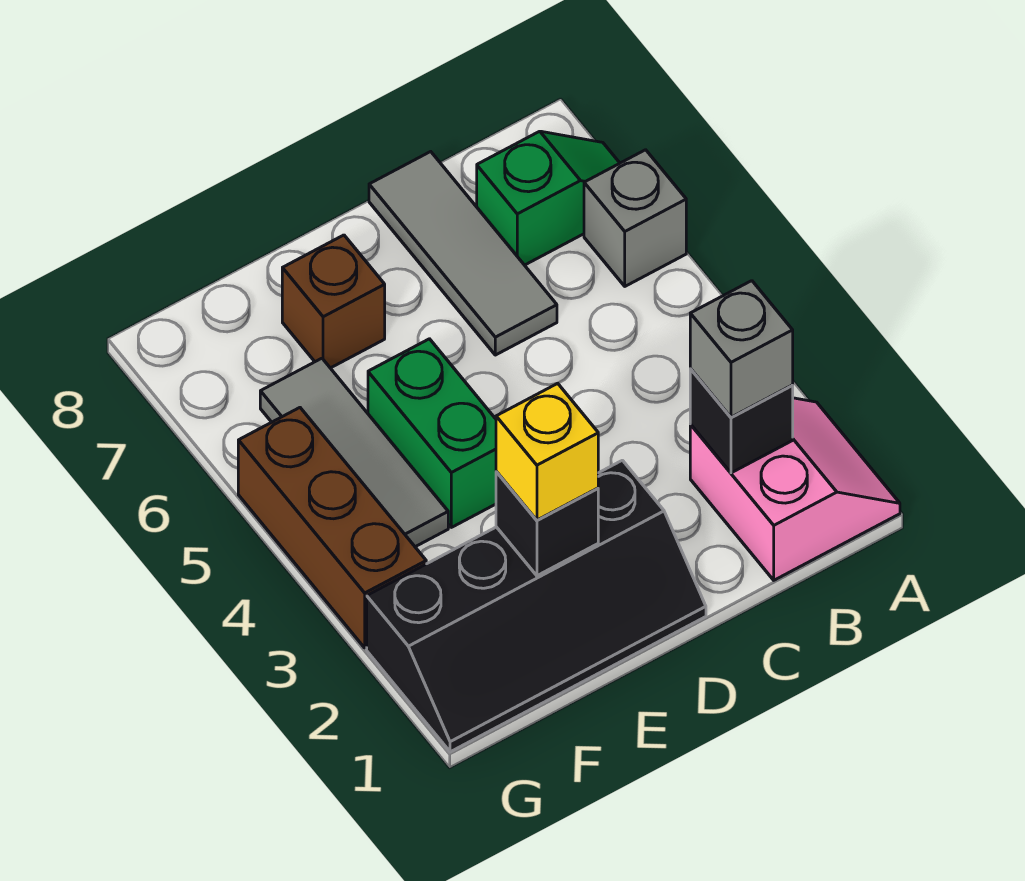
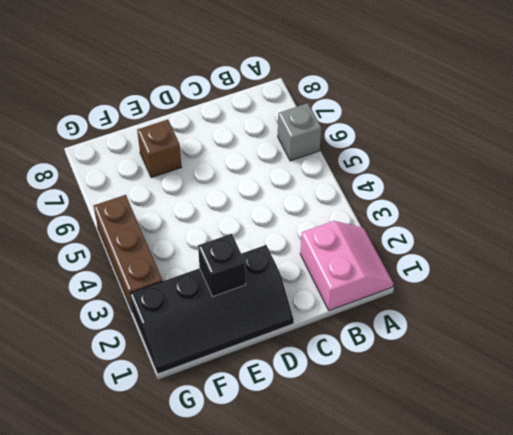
none -> green slope A7:B7 level 1 top B
none -> grey tile C6:C8 level 1
none -> green brick E4:E5 level 1

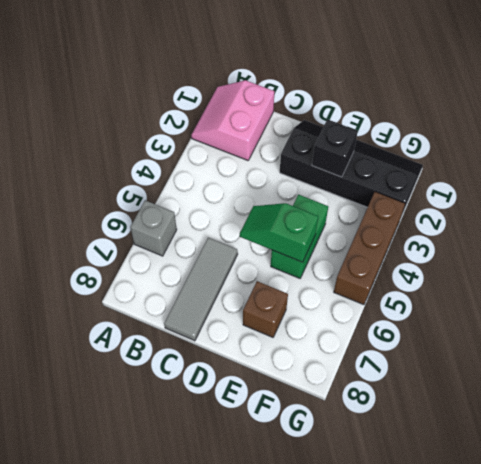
green slope D5:E5 level 2 top E -> green slope A7:B7 level 1 top B
none -> grey tile F4:F6 level 1
none -> black brick B2 level 2
none -> grey brick B2 level 3

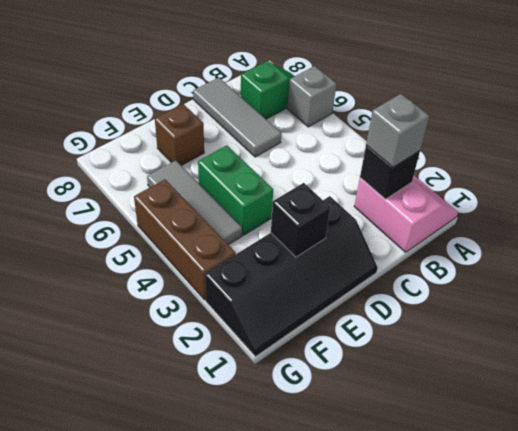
none -> yellow brick E2 level 3

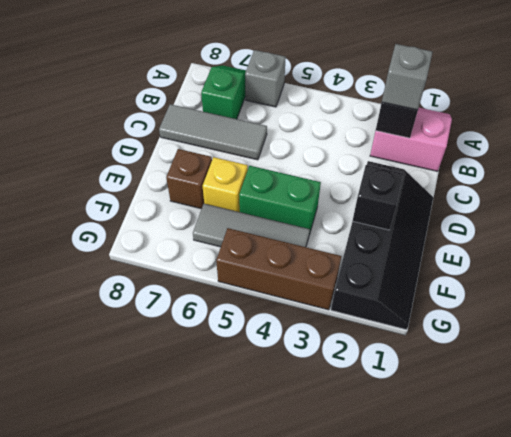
yellow brick E6 level 1 -> yellow brick E2 level 3

